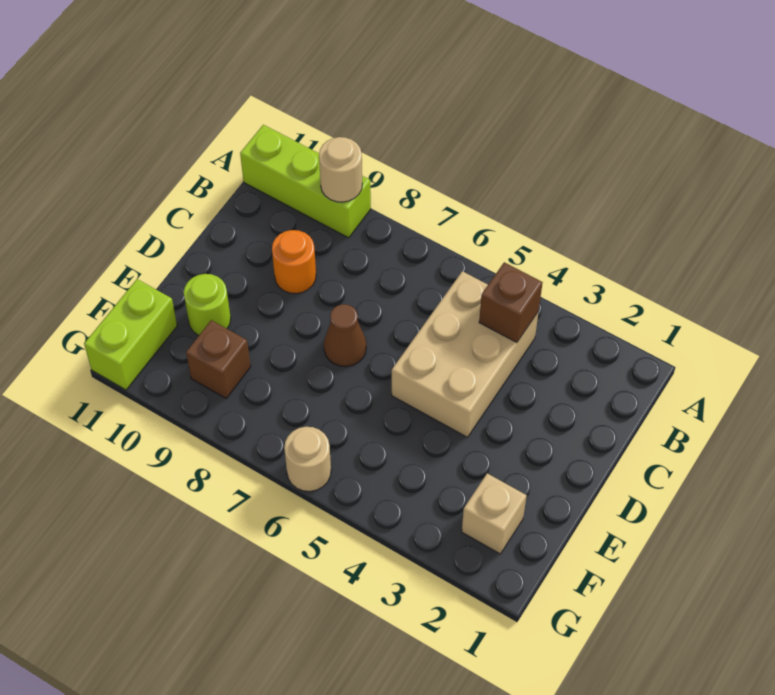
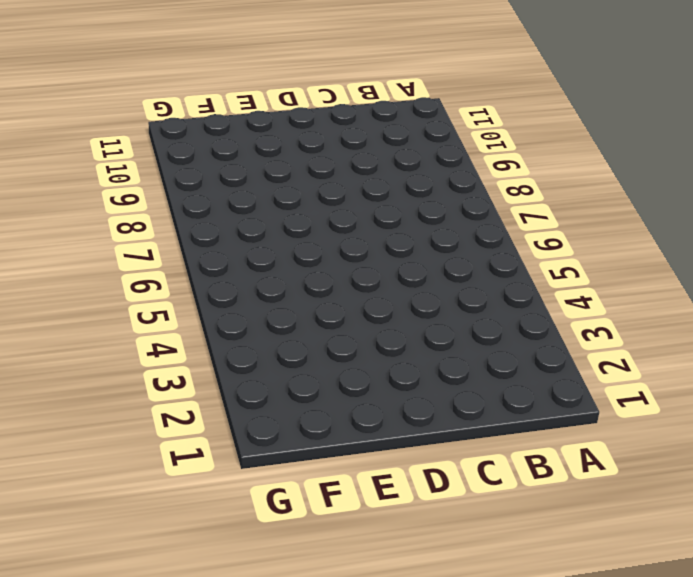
none -> lime brick A9:A11 level 1
none -> tan brick B4:D5 level 1

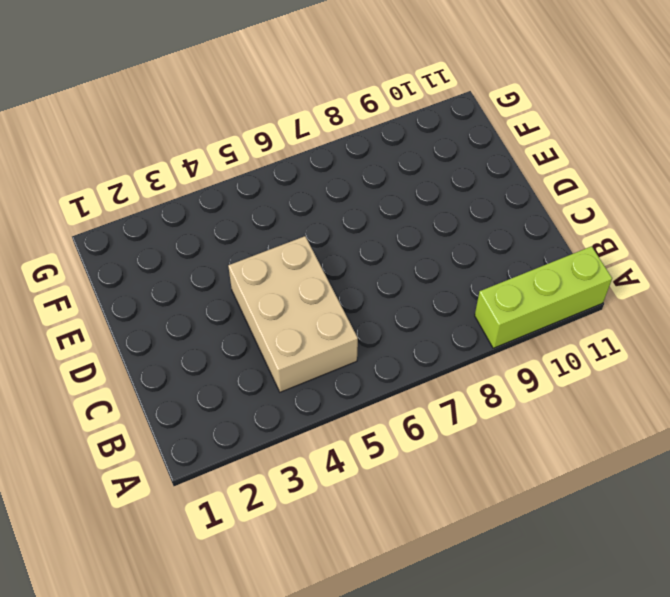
none -> orange round brick C9 level 1
none -> brown cone D7 level 1

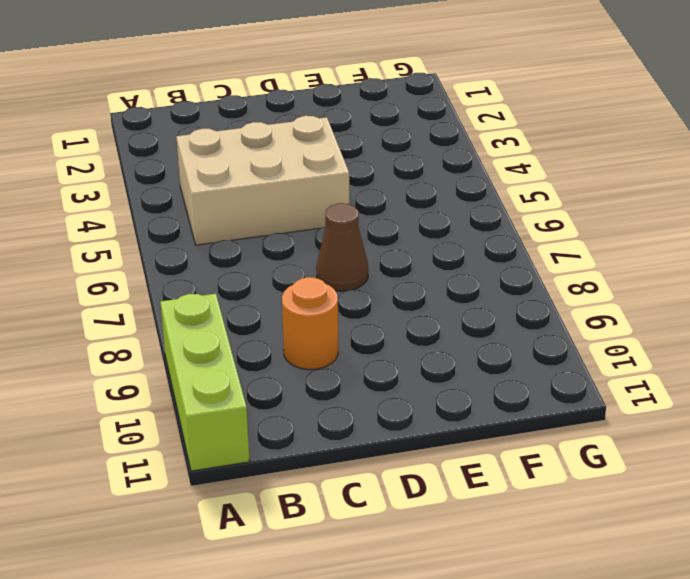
none -> lime round brick E10 level 1
none -> tan brick F2 level 1

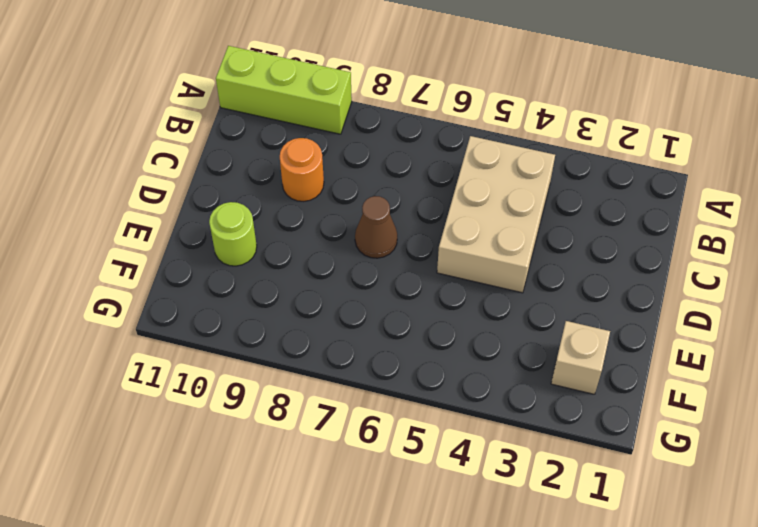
none -> brown brick F9 level 1
none -> lime brick F11:G11 level 1

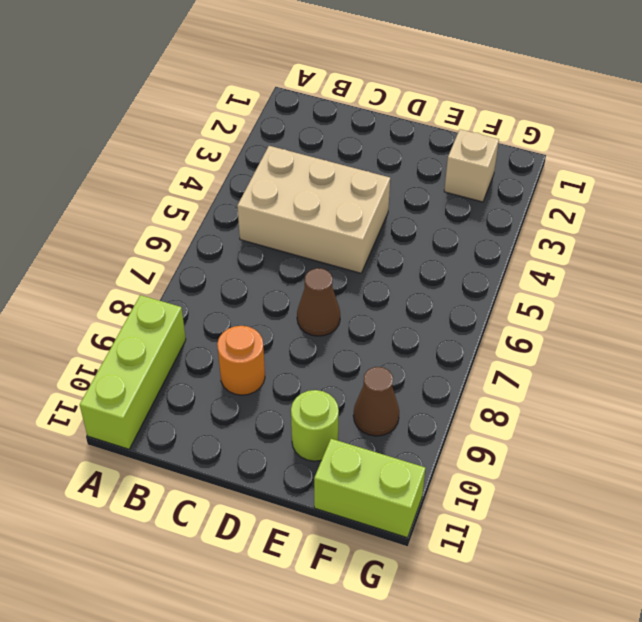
brown cone F9 level 1 -> brown brick F9 level 1
none -> tan round brick G6 level 1
none -> tan round brick A9 level 2

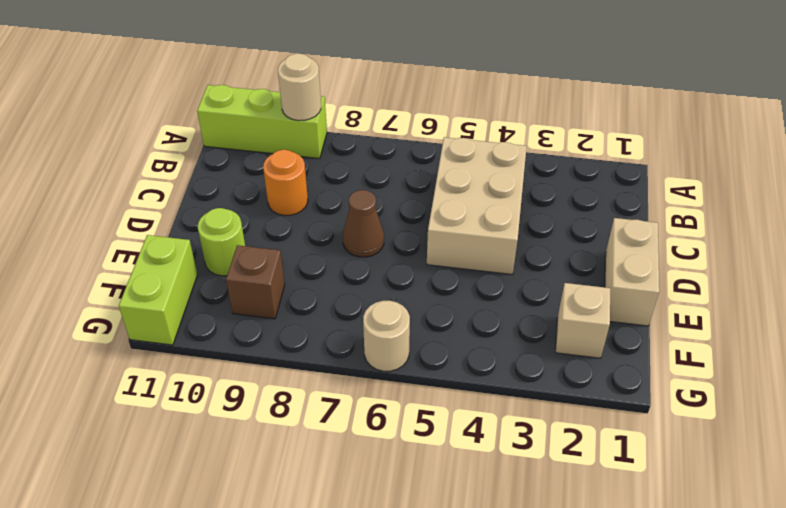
tan brick D1:E1 level 1 -> none
none -> brown brick B4 level 2

